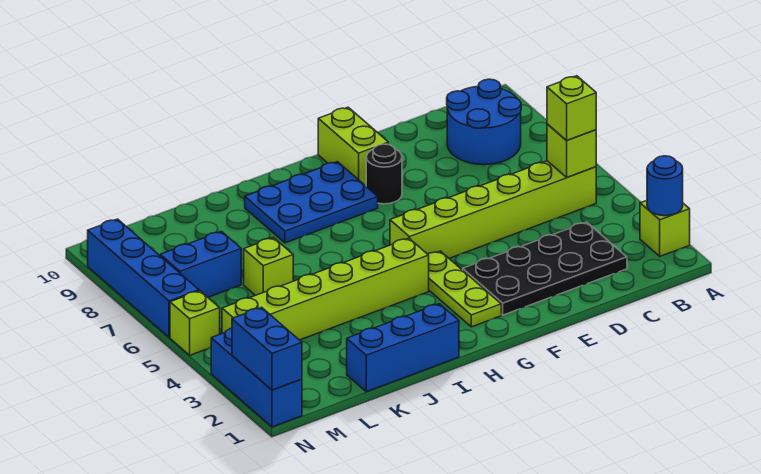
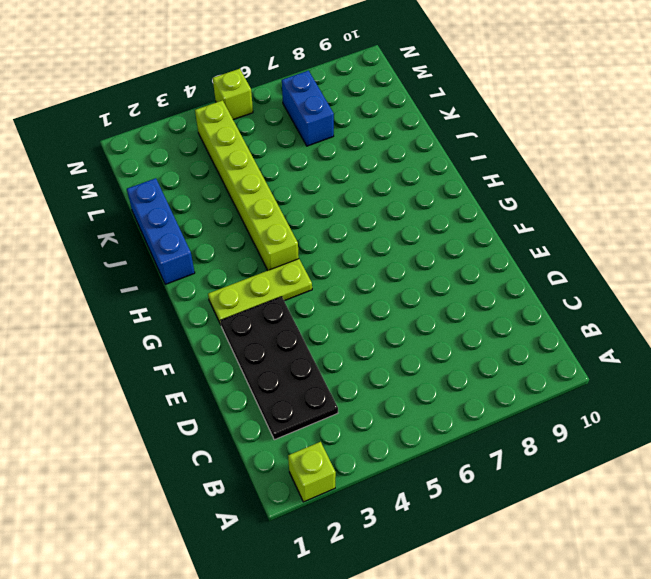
none -> lime brick B5:G5 level 1
none -> blue round brick B8:C9 level 1
none -> black round brick F8 level 1

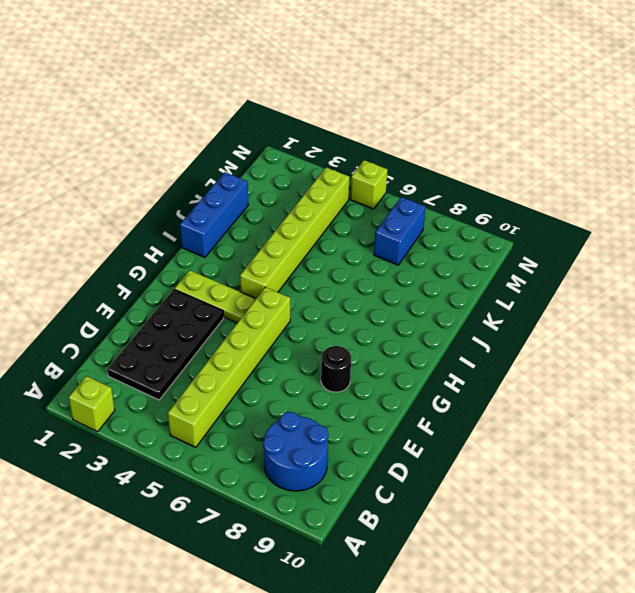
none -> lime brick F9:F10 level 1
none -> blue plate G8:I9 level 1
none -> lime brick K6 level 1

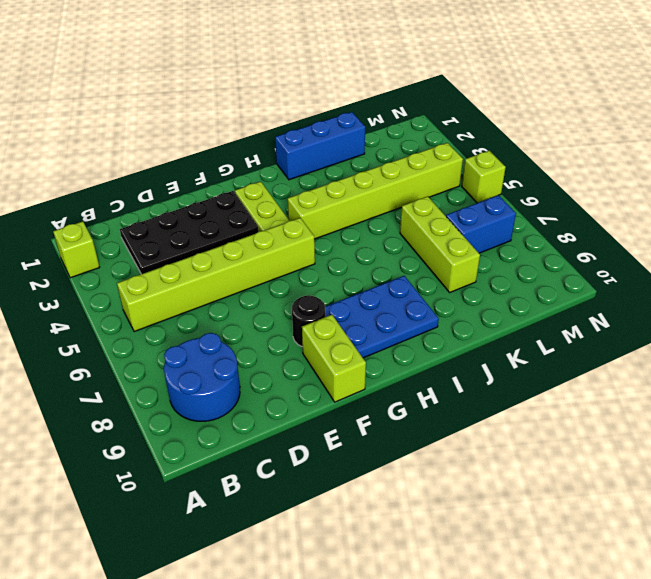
lime brick K6:K8 level 1 -> lime brick K6 level 1
none -> blue brick N1:N3 level 1
none -> blue brick N6:N9 level 1
none -> blue round brick A2 level 2

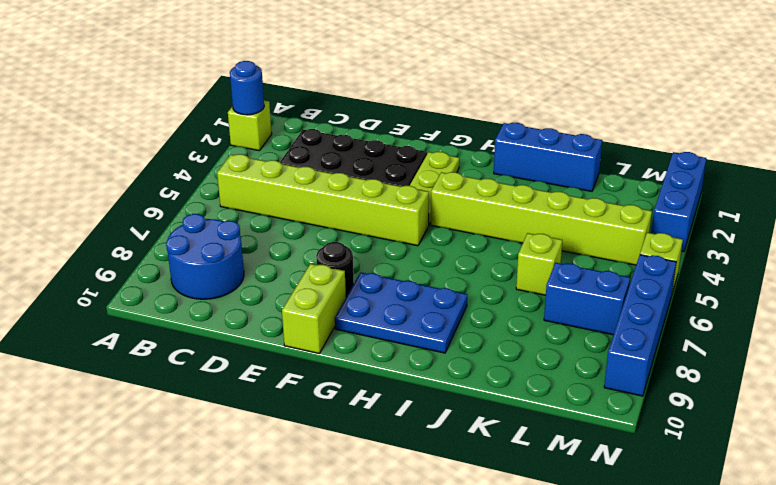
none -> lime brick B5 level 2
none -> blue brick N1:N2 level 2
none -> lime brick B5 level 3

